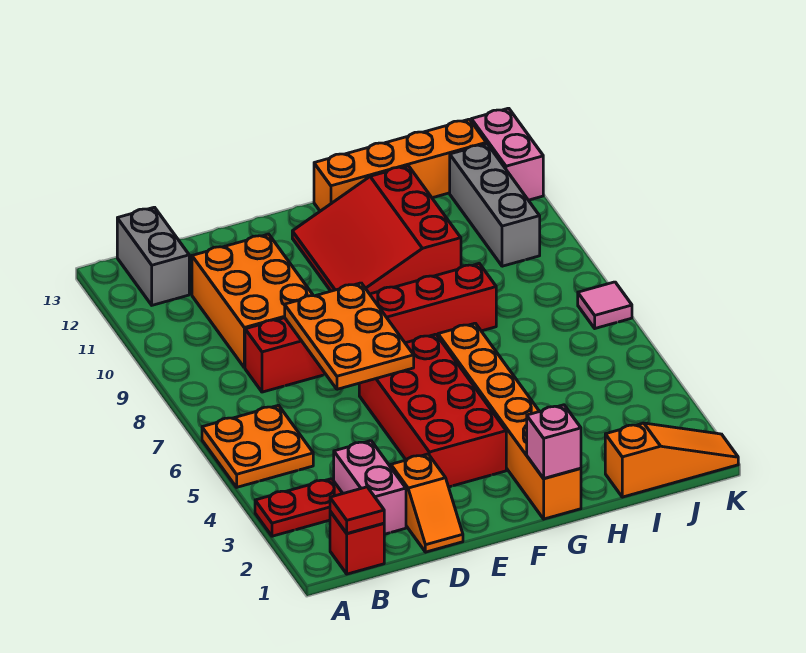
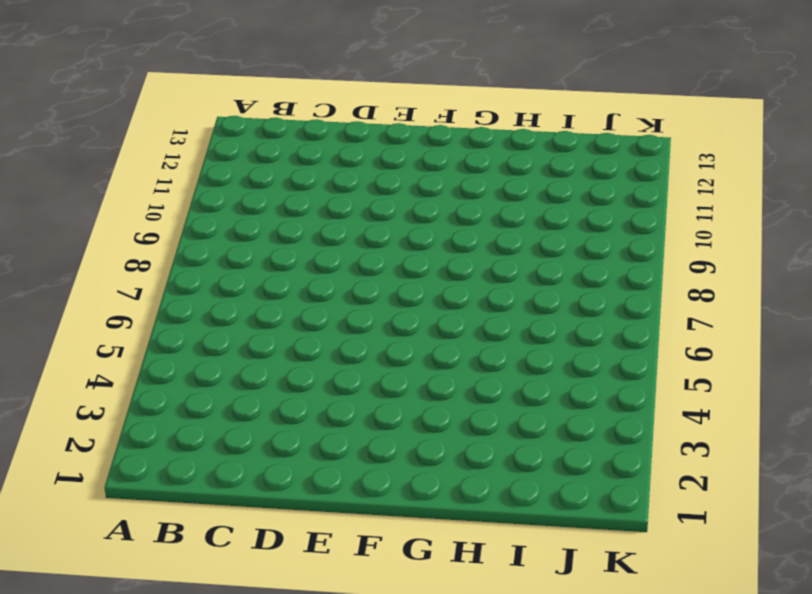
none -> red plate A3:B3 level 1
none -> orange plate A5:B6 level 1
none -> red brick B1 level 1

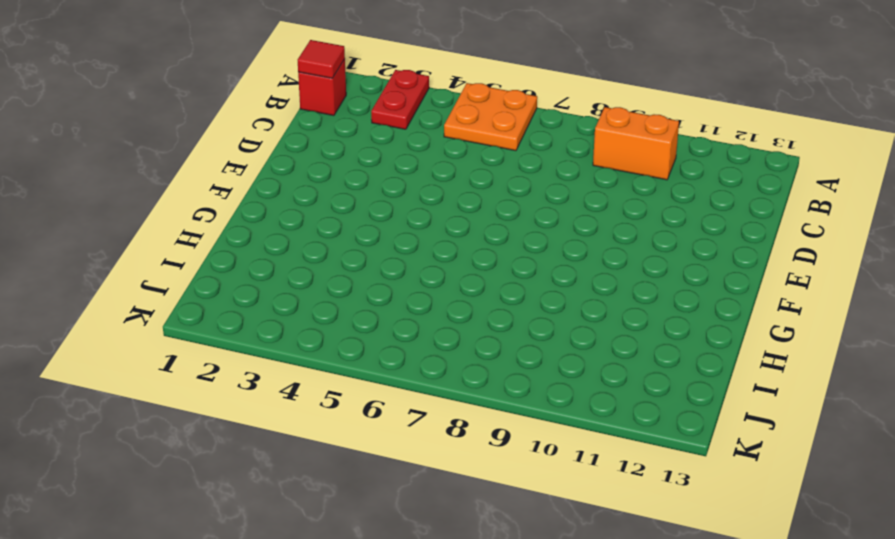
orange brick B9:B10 level 1 -> none
none -> grey brick B12:B13 level 1
none -> pink brick C2:C3 level 1
none -> red brick C8:H8 level 1

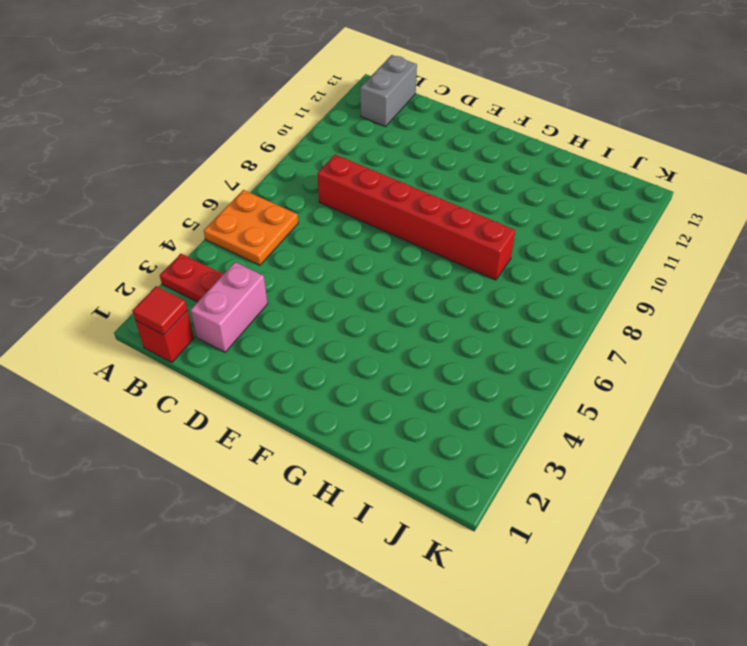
none -> orange brick C9:D11 level 1
none -> orange slope D1:D2 level 1 top 2
none -> red brick E3:F6 level 1

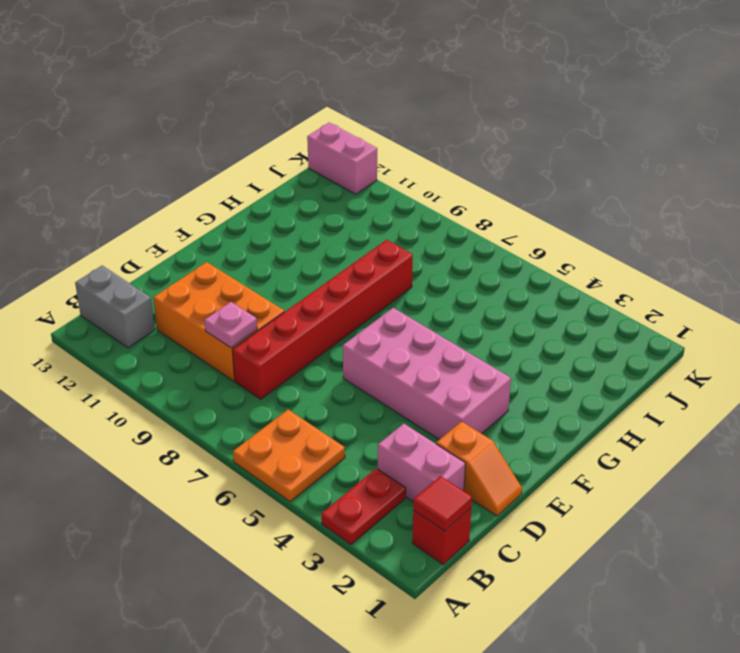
pink plate C9 level 2 -> none
pink brick E3:F6 level 1 -> red brick E3:F6 level 1
none -> red slope F10:H12 level 1 top H
none -> orange brick G1:G6 level 1
none -> orange brick G13:J13 level 1

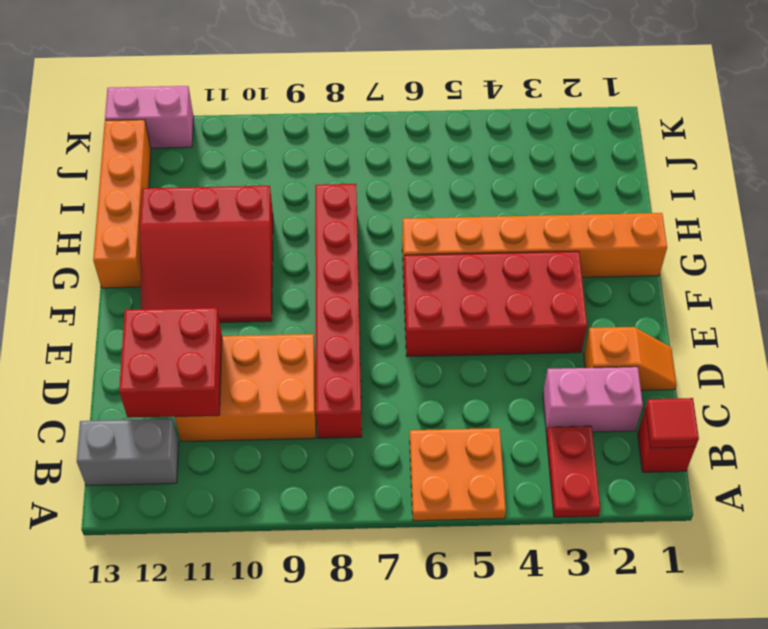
red brick C11:D12 level 2 -> none
none -> orange slope I1:K1 level 1 top I
none -> grey brick J10:J12 level 1
none -> pink tile K7 level 1

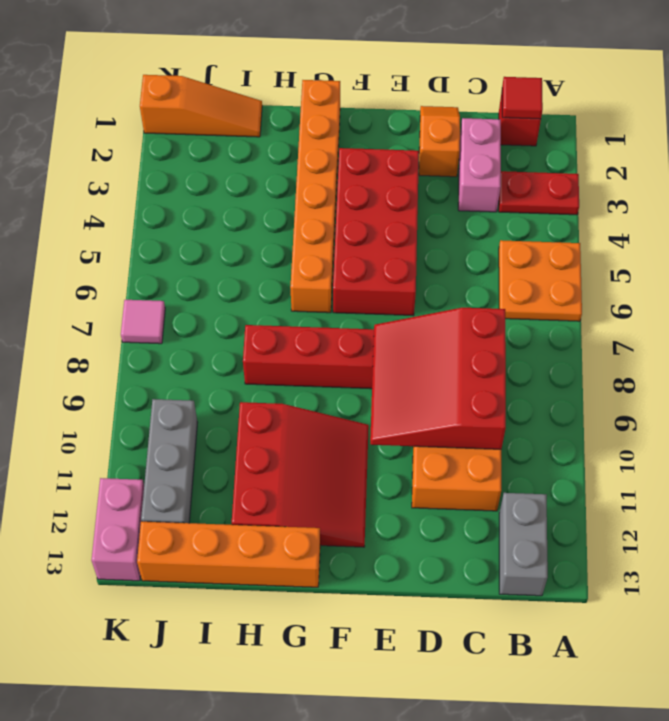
red slope C8:E10 level 2 top C -> orange plate D6:E8 level 2
orange slope I1:K1 level 1 top K -> orange slope I1:K1 level 1 top I
none -> pink brick G1 level 2

